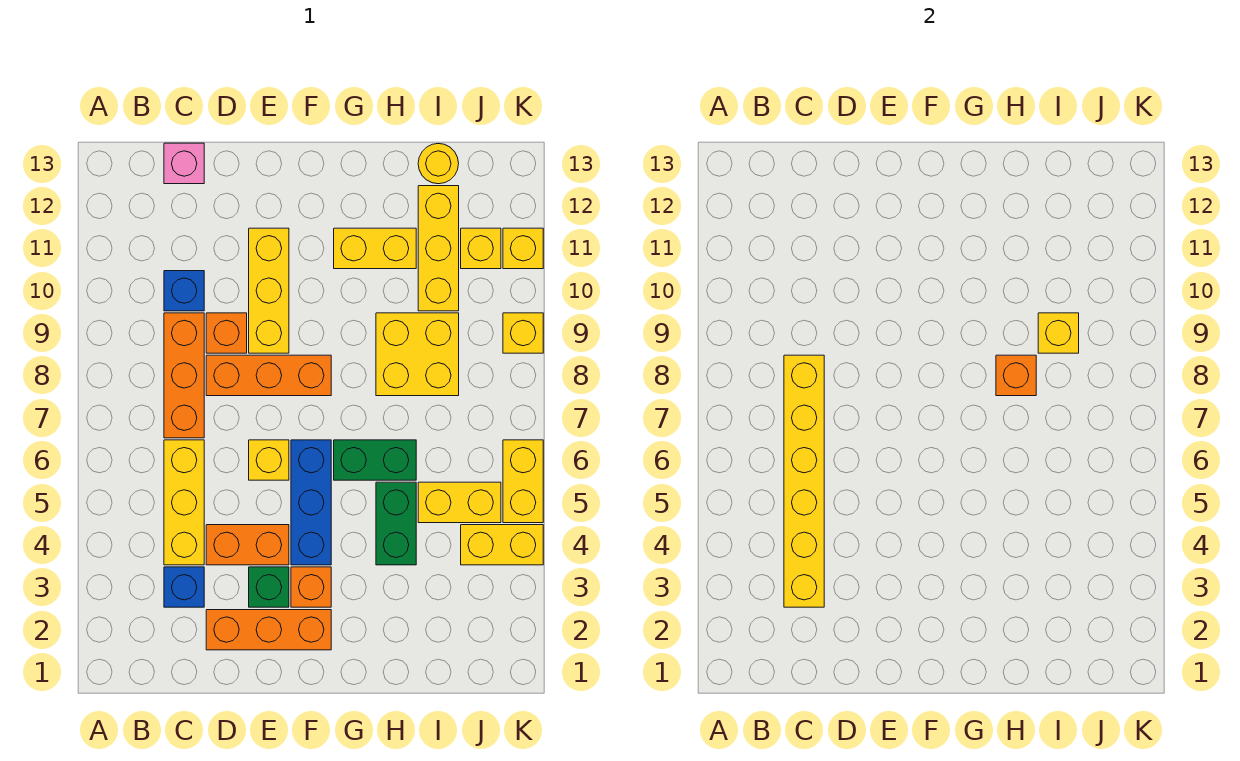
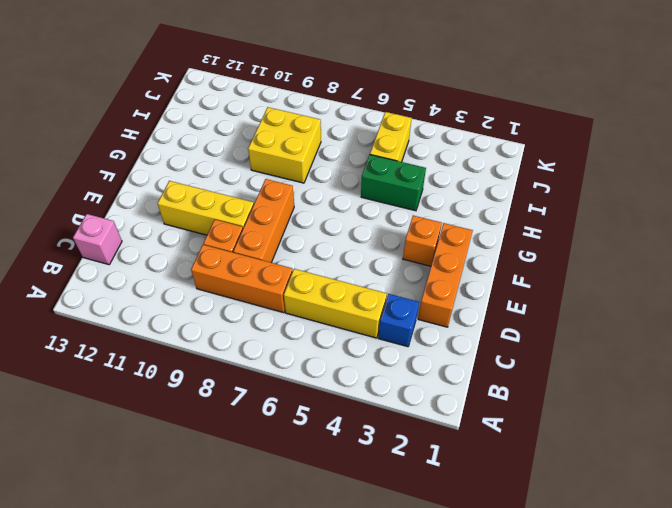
none -> blue brick C10 level 1
none -> orange brick D4:E4 level 1
none -> green brick E3 level 1

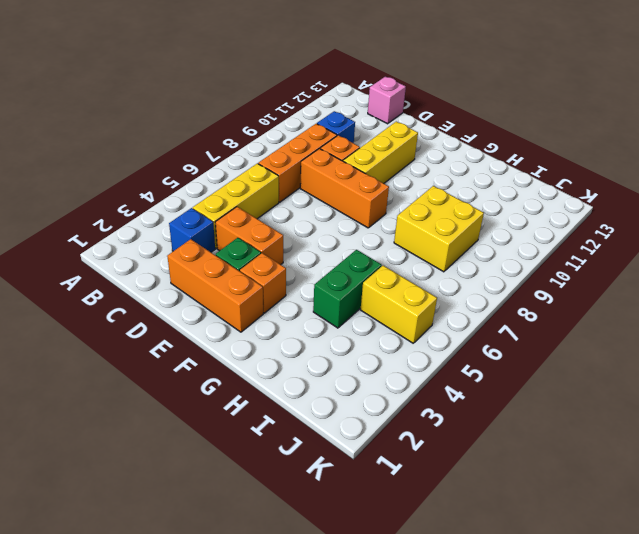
none -> yellow brick E6 level 1
none -> blue brick F4:F6 level 1
none -> green brick G6:H6 level 1

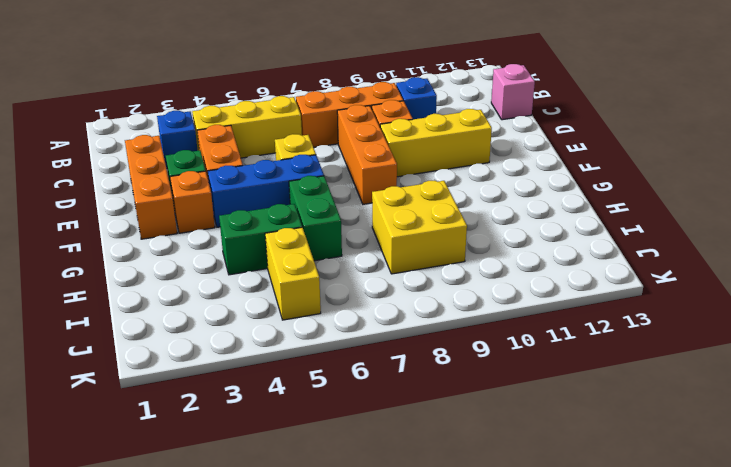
none -> yellow brick G11:H11 level 1
none -> yellow brick I10:I12 level 1
none -> yellow round brick I13 level 1

